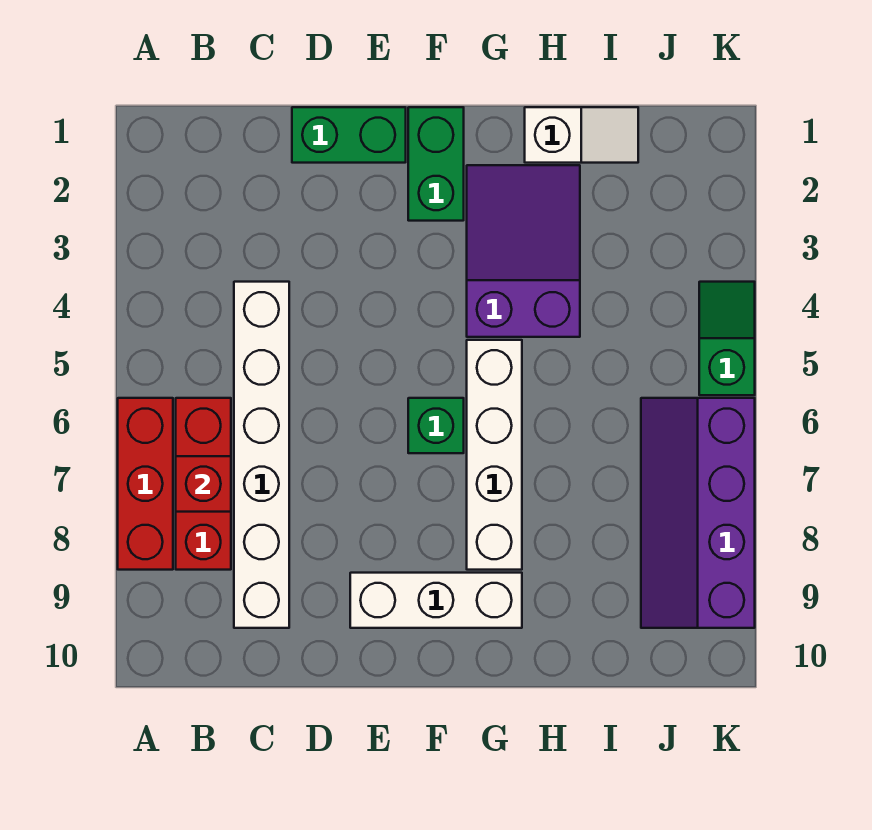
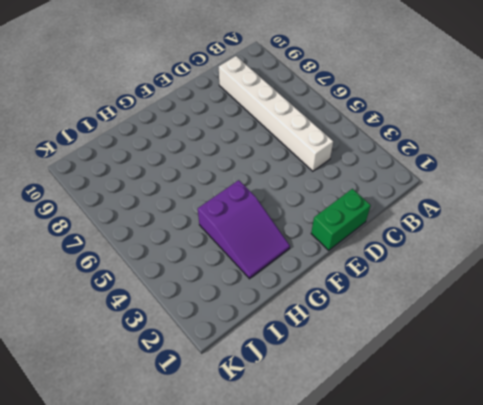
none -> red brick A6:A8 level 1
none -> red brick B6:B8 level 1
none -> white brick E9:G9 level 1

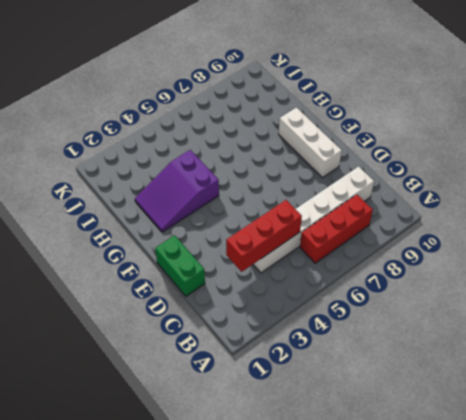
red brick C3:C5 level 2 -> red brick A6:A8 level 1
none -> green brick F1:F2 level 1
none -> green brick F6 level 1
none -> white brick G5:G8 level 1

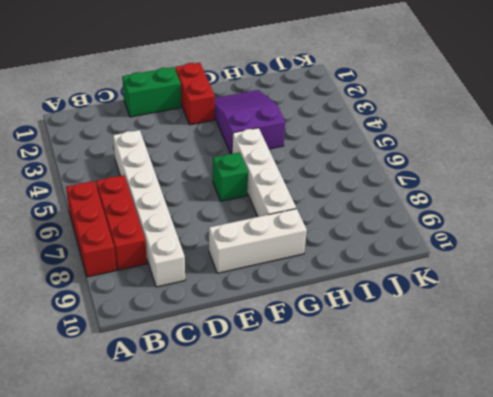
red brick F1:F2 level 1 -> green brick F1:F2 level 1
none -> white slope H1:I1 level 1 top H
none -> purple slope J6:K9 level 1 top K
none -> green slope K4:K5 level 1 top 5

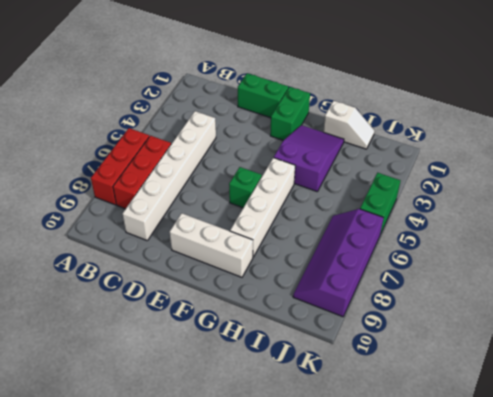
green brick K4:K5 level 1 -> green slope K4:K5 level 1 top 5
none -> red brick B7 level 2

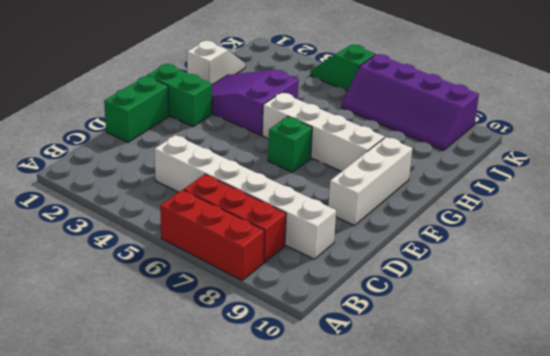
none -> red brick B7 level 2

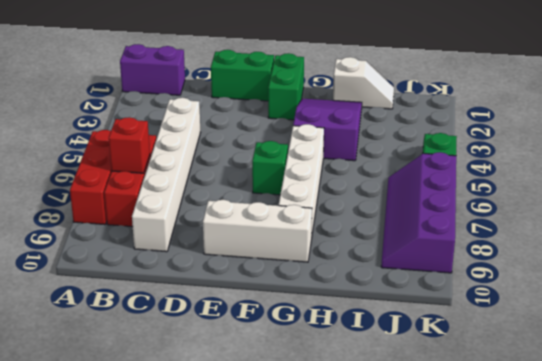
purple brick A1:B1 level 1 -> none

